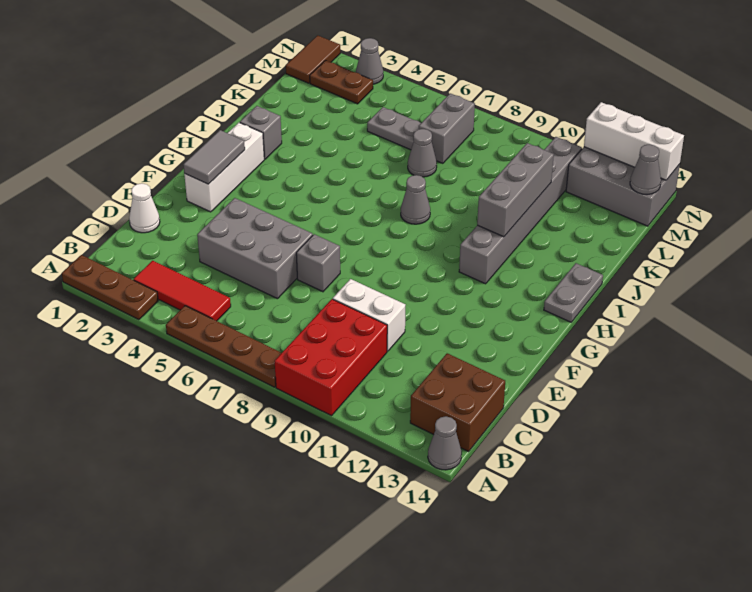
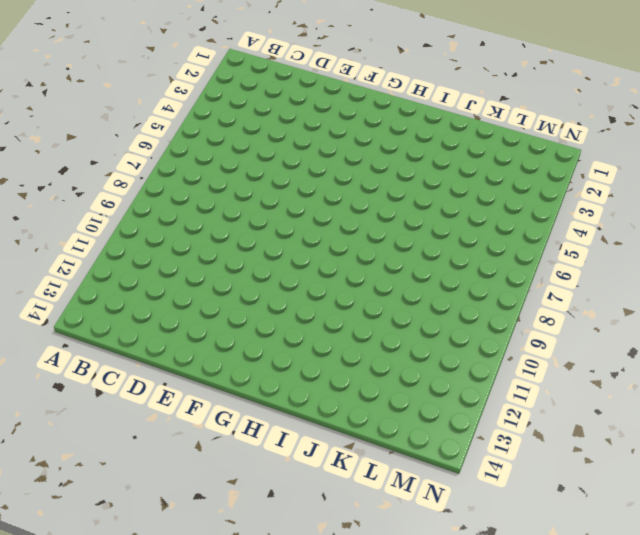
none -> brown plate A1:A3 level 1
none -> brown plate A5:A8 level 1
none -> red brick A9:C10 level 1

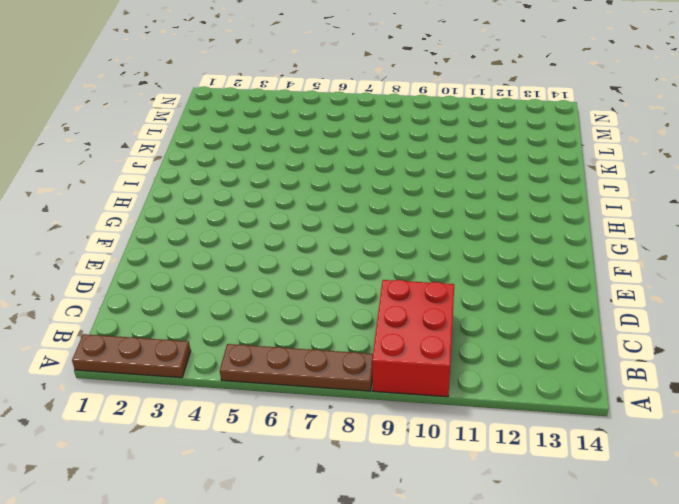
none -> grey cone A14 level 1
none -> red tile B3:B5 level 1
none -> brown brick B13:C14 level 1

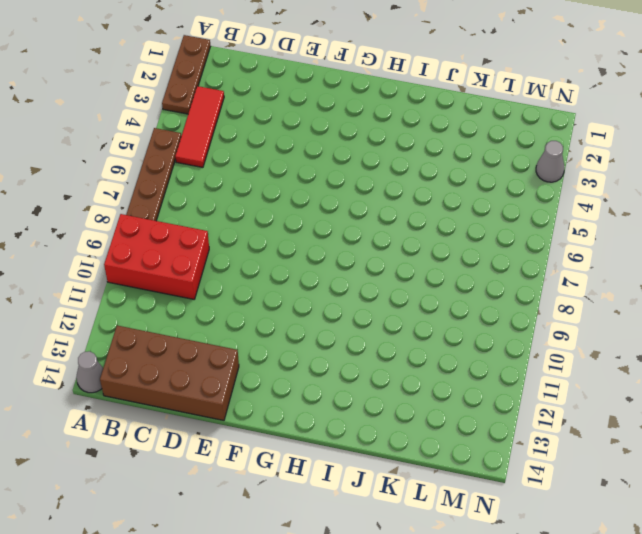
brown brick B13:E14 level 1 -> brown brick B13:C14 level 1
none -> white cone D1 level 1
none -> grey brick D4:E6 level 1
none -> white brick D9:D10 level 1

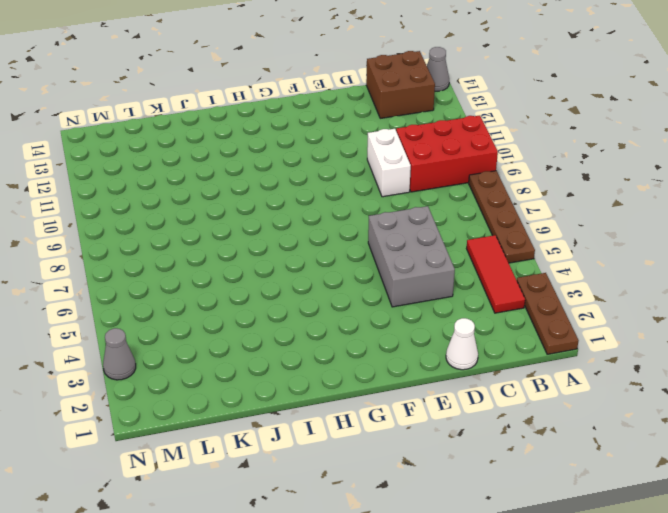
none -> grey brick E7 level 1
none -> white brick F2:H2 level 1
none -> grey brick H11:M11 level 1

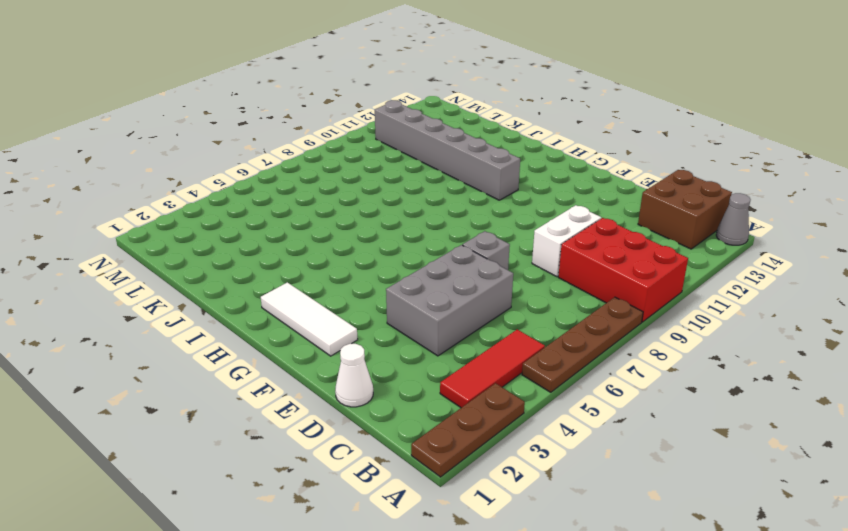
white tile F2:H2 level 1 -> white brick F2:H2 level 1
none -> grey plate H14:I14 level 1
none -> grey brick I2 level 1
none -> grey cone I8 level 1

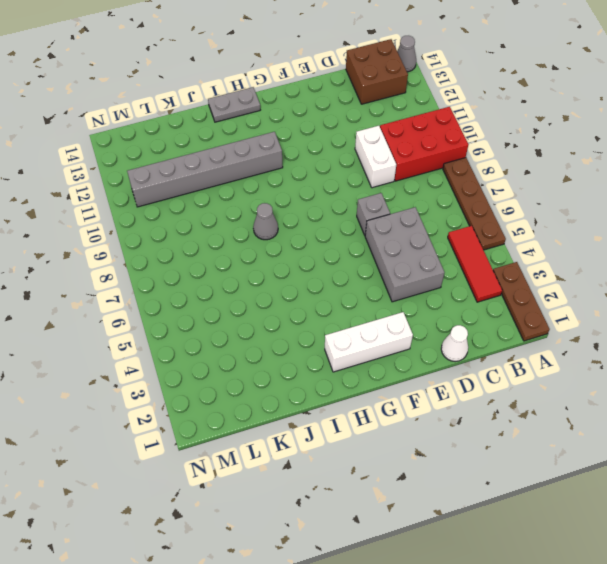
none -> grey brick I2 level 1
none -> grey cone K7 level 1
none -> grey plate L5:L6 level 1

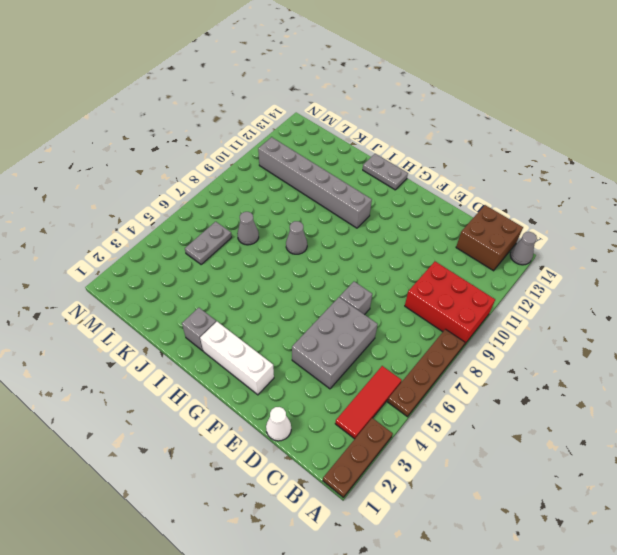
none -> white brick D9:D10 level 1
none -> grey brick L7:M7 level 1
none -> brown tile M1:N1 level 1

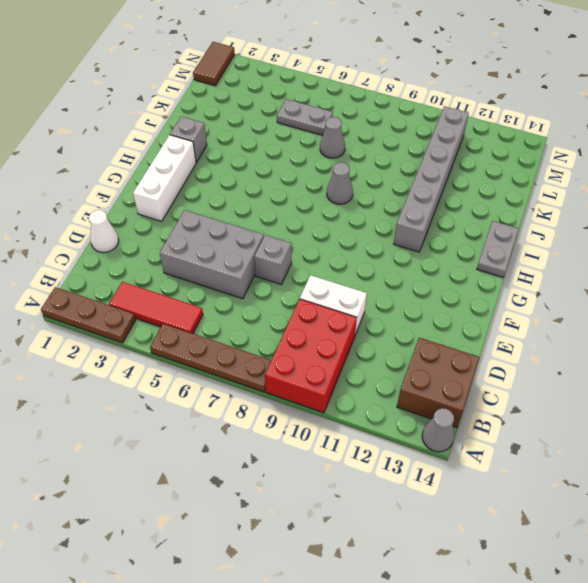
none -> grey brick L7:M7 level 1
none -> brown plate M2:M3 level 1
none -> grey brick M12:N14 level 1

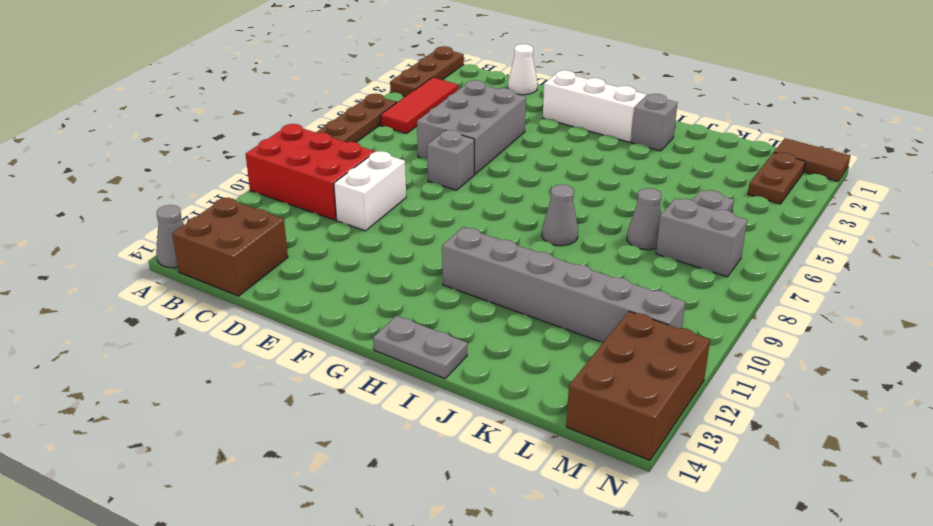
brown brick M12:N14 level 1 -> grey brick M12:N14 level 1
none -> grey cone N3 level 1
none -> grey tile F2:G2 level 2
none -> grey brick I11:K11 level 2

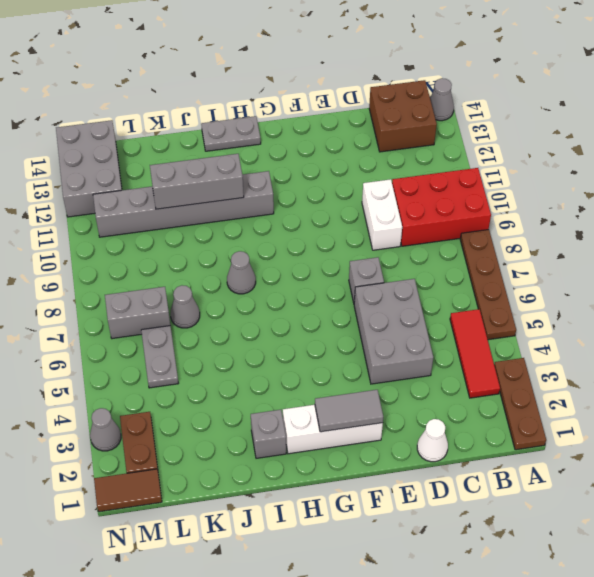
none -> grey cone M14 level 2
none -> white brick N12:N14 level 2

